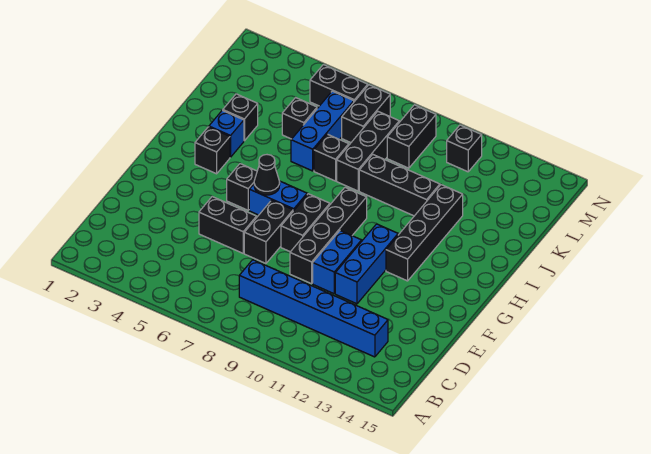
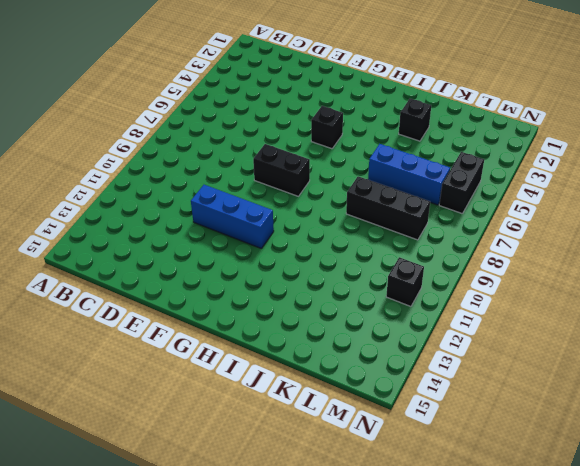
none -> blue brick C8:C13 level 1
none -> black brick E5:E6 level 1
none -> black brick E7:F7 level 1

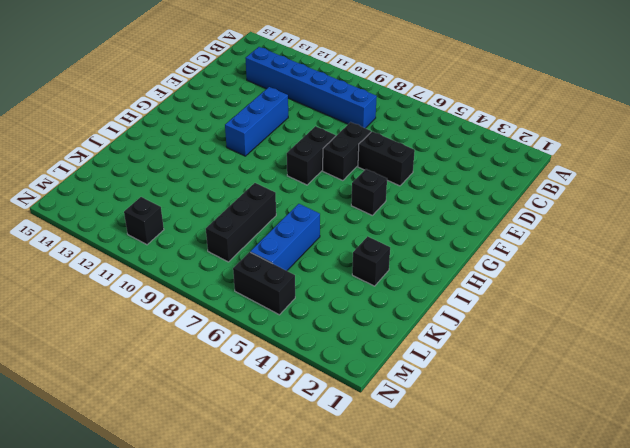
none -> black brick E9:H9 level 1
none -> blue brick E10:F10 level 1
none -> blue brick G6:G7 level 1

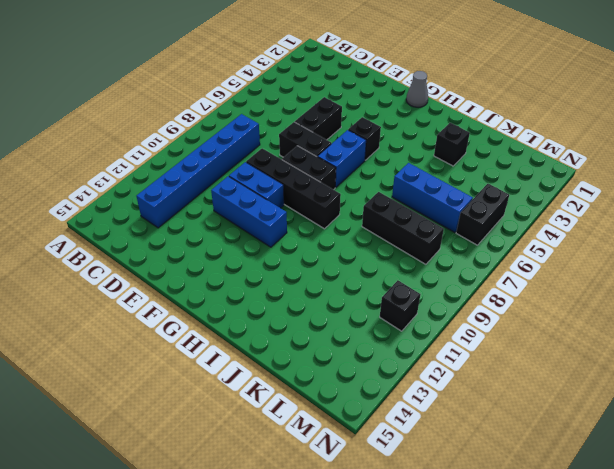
grey cone G1 level 1 -> none
none -> black brick G12:J12 level 1
none -> black brick H3 level 1
none -> blue brick I3 level 1

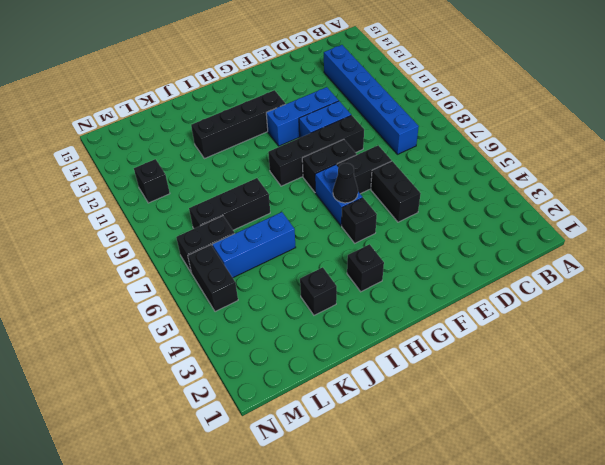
none -> blue brick I3 level 1
none -> black brick J7 level 1
none -> black brick J9:J11 level 1

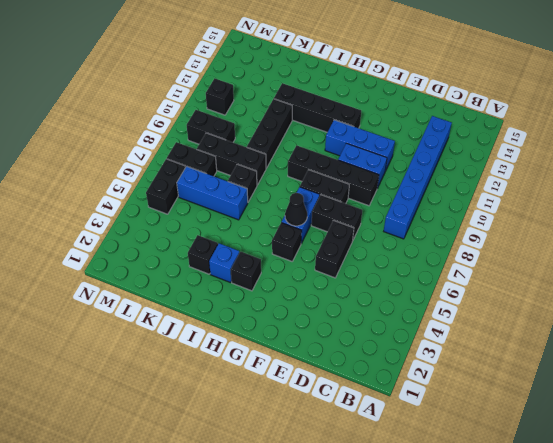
none -> black brick K5 level 1

